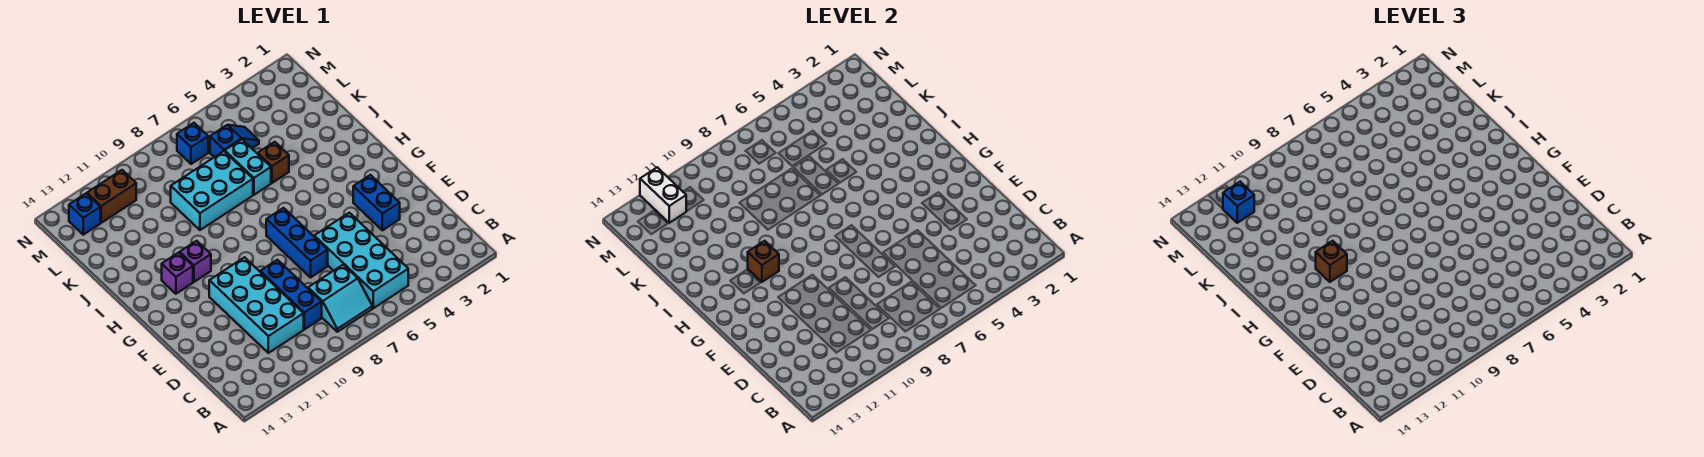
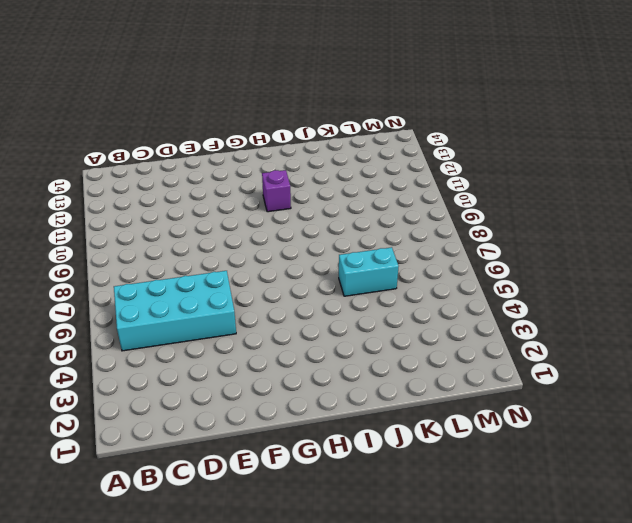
none -> cyan slope B7:C8 level 1 top C
none -> blue brick C9:E9 level 1
none -> cyan brick C10:F11 level 1

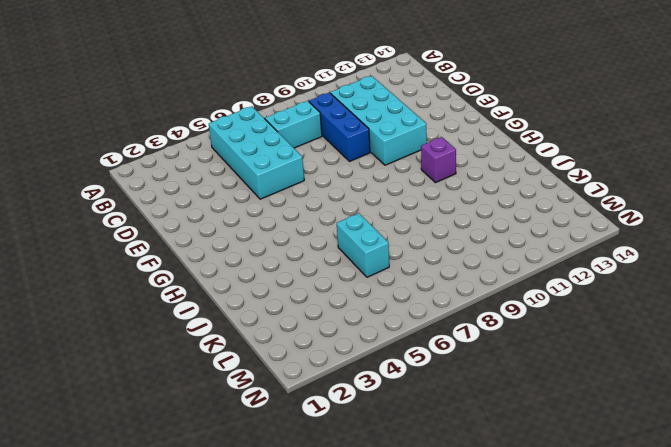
none -> blue brick E3:F3 level 1
none -> blue brick E7:G7 level 1
none -> purple brick H12 level 1

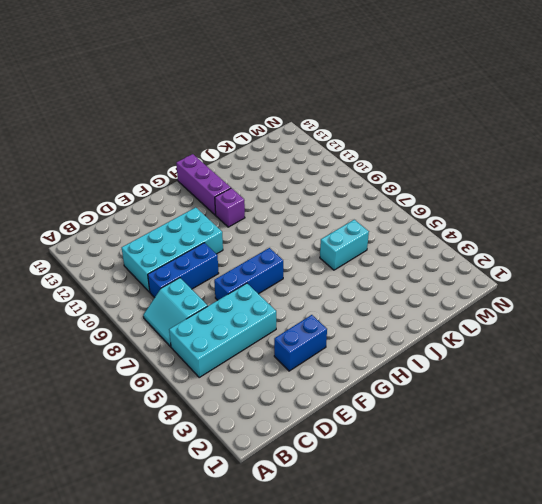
purple brick H12:H14 level 1 -> purple brick H12 level 1
none -> brown brick J5 level 1
none -> cyan brick J7:K9 level 1
none -> blue slope L5:L6 level 1 top 6

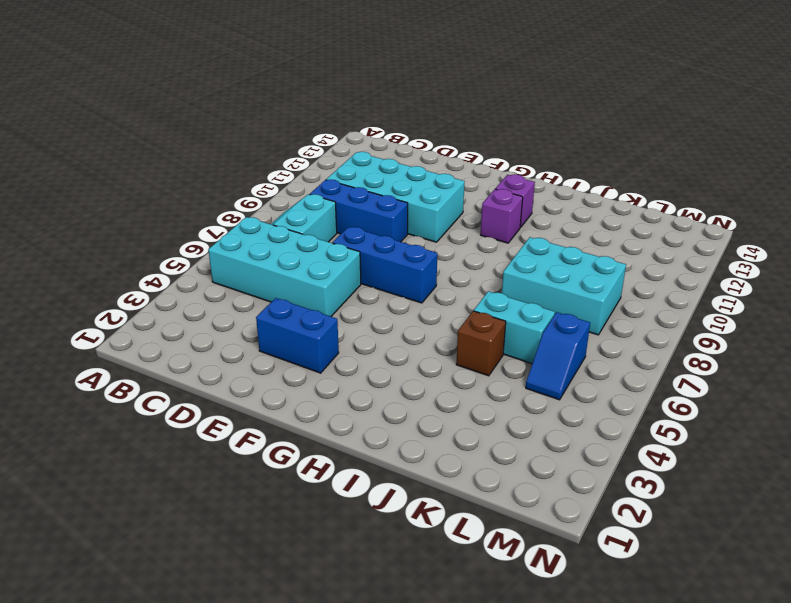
cyan brick J8:L9 level 1 -> cyan brick J7:K9 level 1
none -> blue brick M7 level 1
none -> brown brick M11:M12 level 1
none -> blue brick M13 level 1

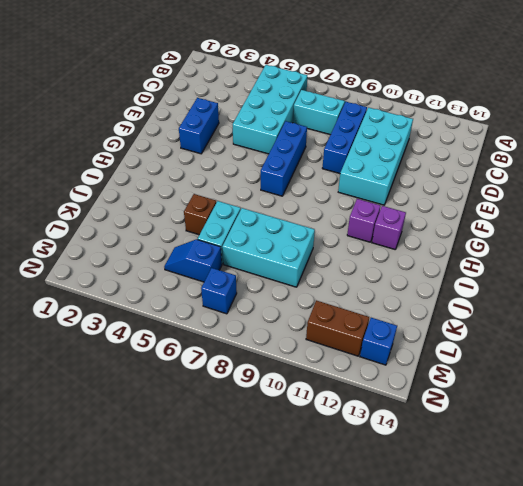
none -> brown brick H11 level 2
none -> white brick M12:N12 level 2
none -> brown brick H11 level 3

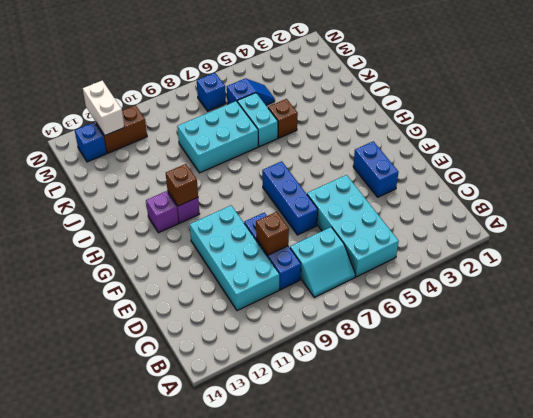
brown brick D9 level 2 -> brown brick H11 level 3
none -> blue brick M12 level 3

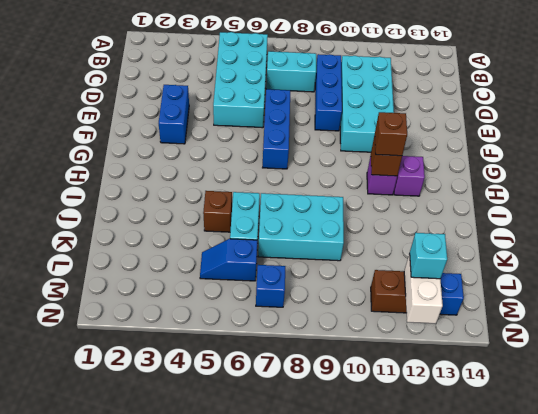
cyan brick M12 level 3 -> blue brick M12 level 3

